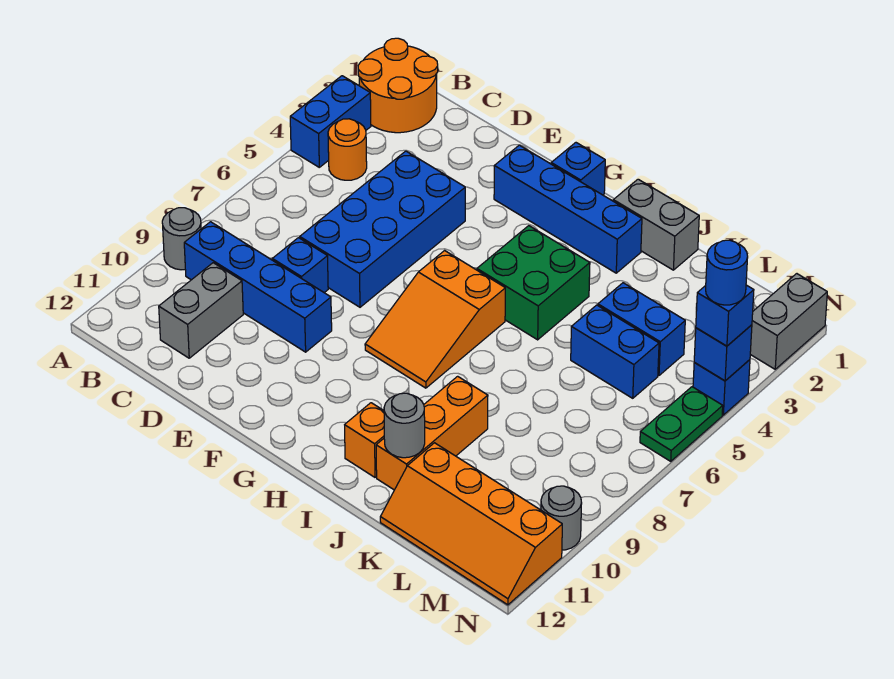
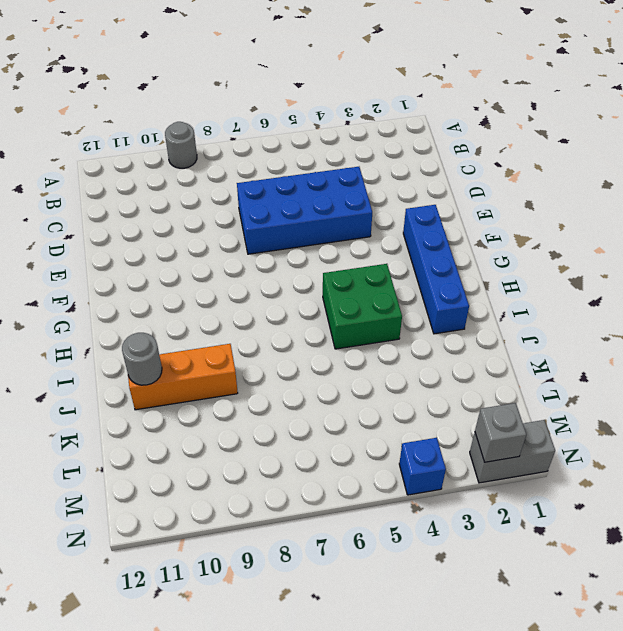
grey brick N2 level 2 -> none
none -> orange round brick A1:B2 level 1
none -> blue brick A3:A4 level 1
none -> orange round brick B4 level 1

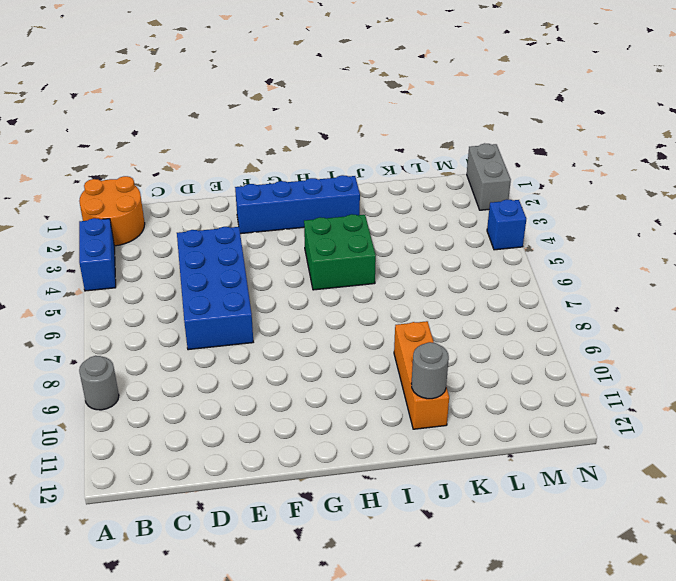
none -> orange round brick B4 level 1
none -> blue brick B9:E9 level 1
none -> grey brick C10:C11 level 1

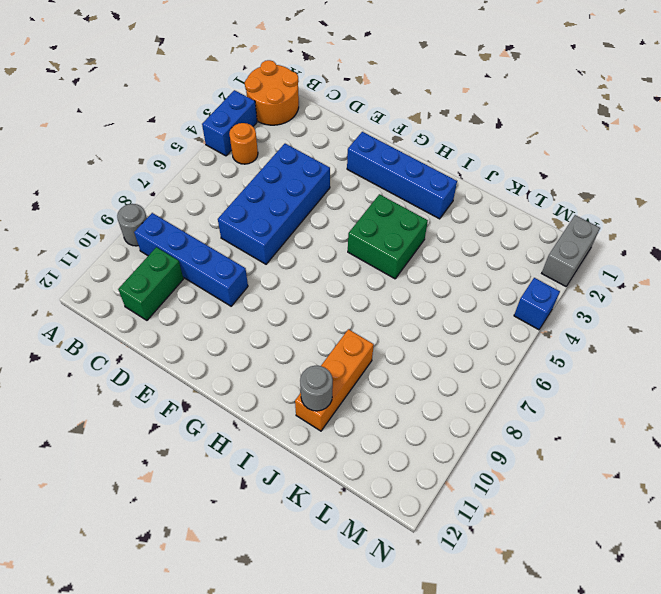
green brick C10:C11 level 1 -> grey brick C10:C11 level 1
none -> blue brick D8 level 1
none -> blue brick G1 level 1
none -> orange slope G6:H8 level 1 top 6

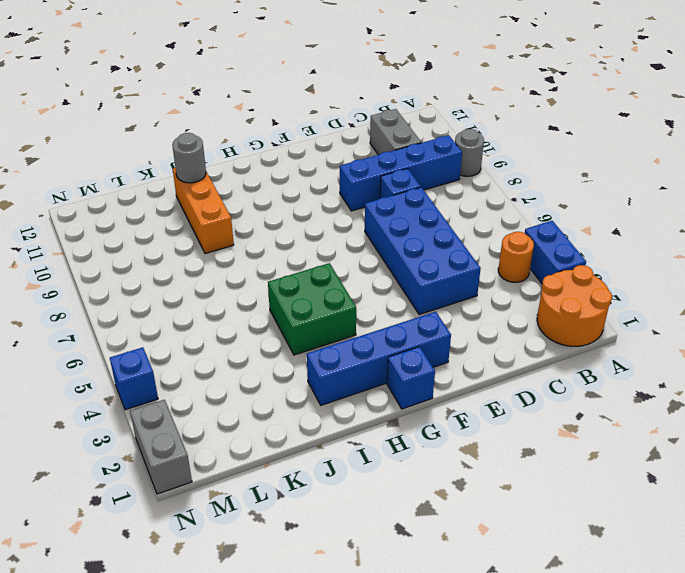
none -> orange slope G6:H8 level 1 top 6
none -> grey brick I1:J1 level 1
none -> orange brick I11 level 1

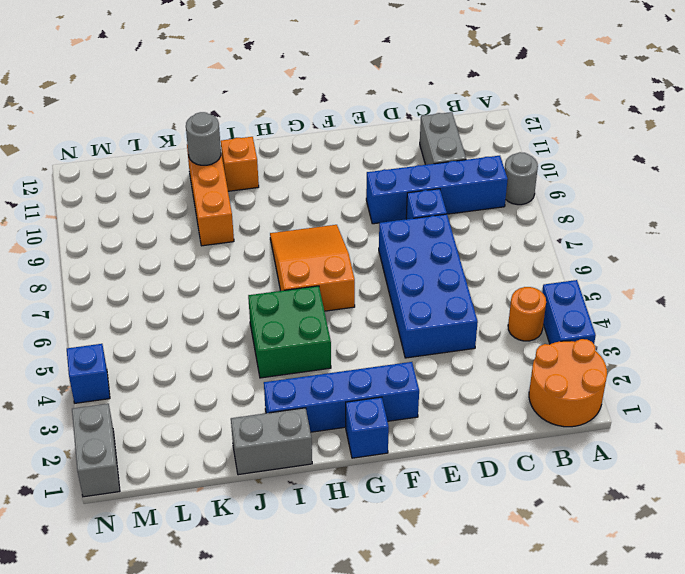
none -> blue brick K4:L4 level 1
none -> blue brick K5:L5 level 1
none -> orange slope K11:N12 level 1 top 11

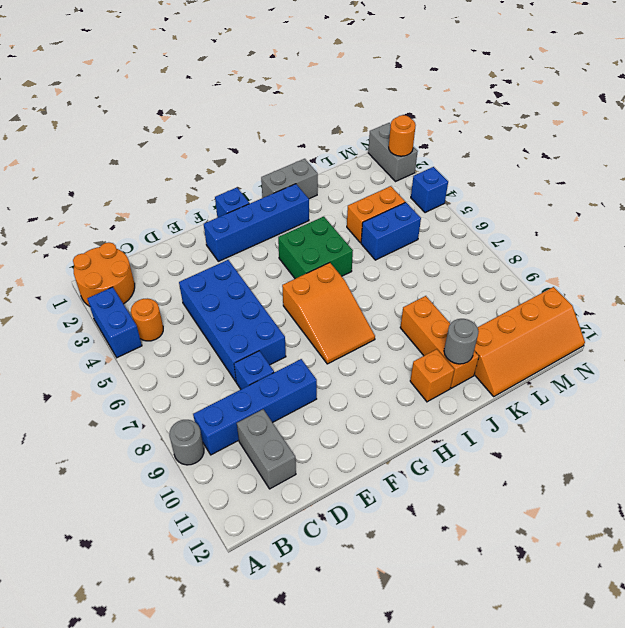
orange brick K4:L4 level 1 -> blue brick K4:L4 level 1
orange round brick N2 level 2 -> none
none -> green plate N5:N6 level 1
none -> grey round brick N10 level 1
none -> blue brick N4 level 2

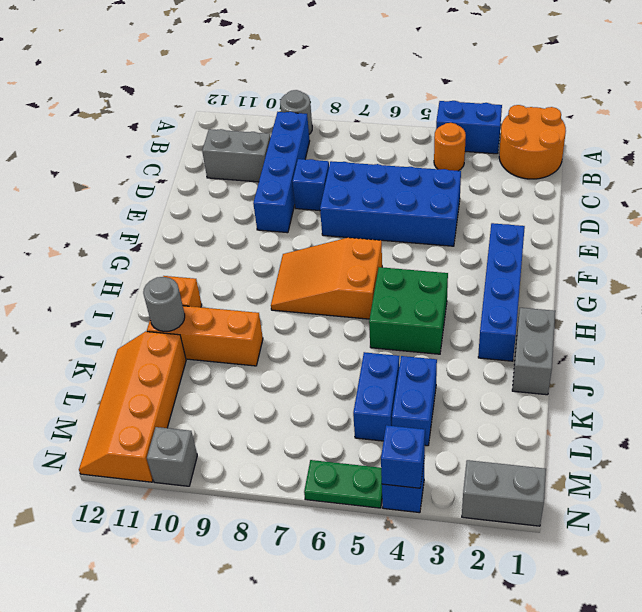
grey brick N10 level 1 -> grey round brick N10 level 1
none -> blue brick G1 level 1
none -> blue brick N4 level 3
none -> blue round brick N4 level 4

